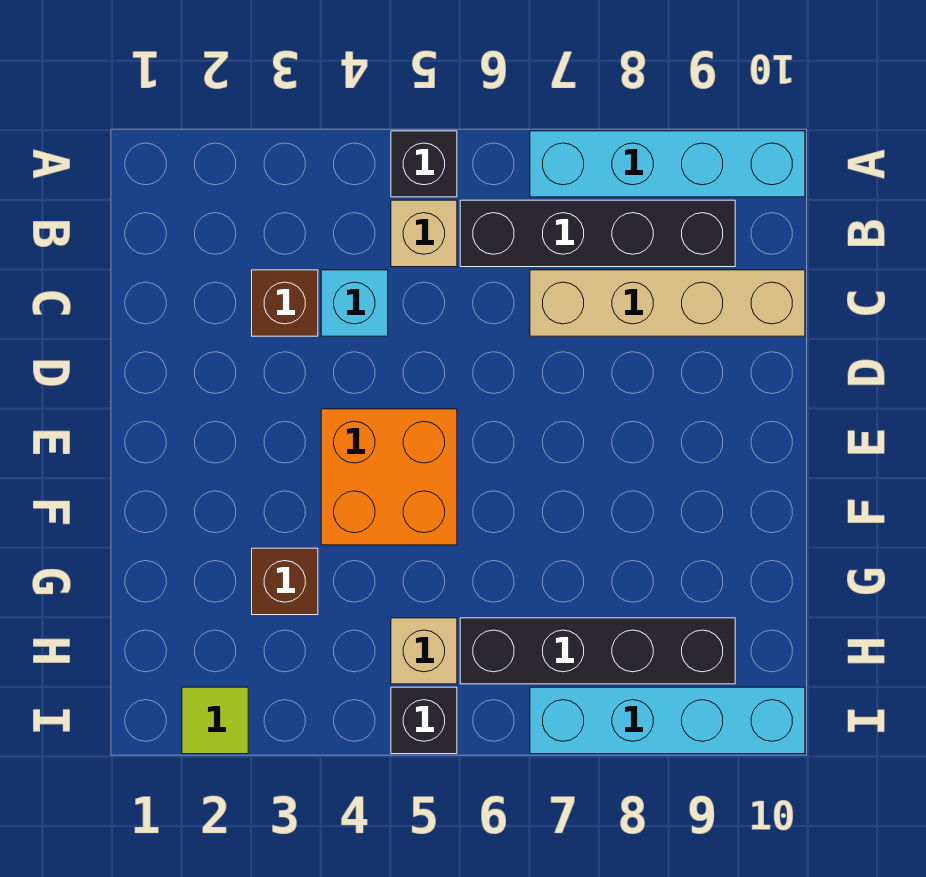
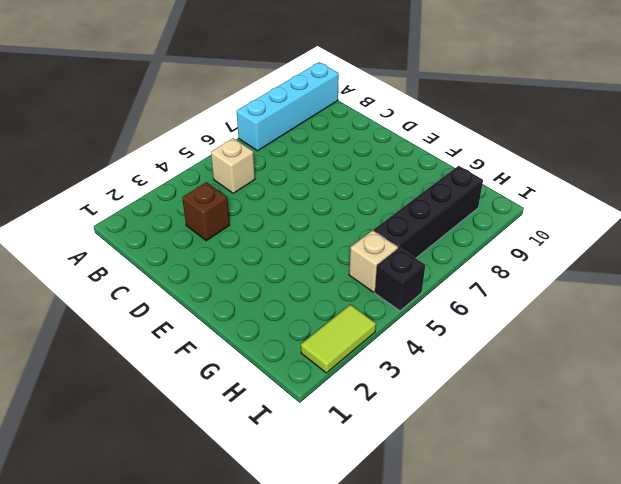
lime tile I2:I3 level 1 -> lime tile I2 level 1
none -> black brick A5 level 1
none -> black brick B6:B9 level 1
none -> cyan brick C4 level 1

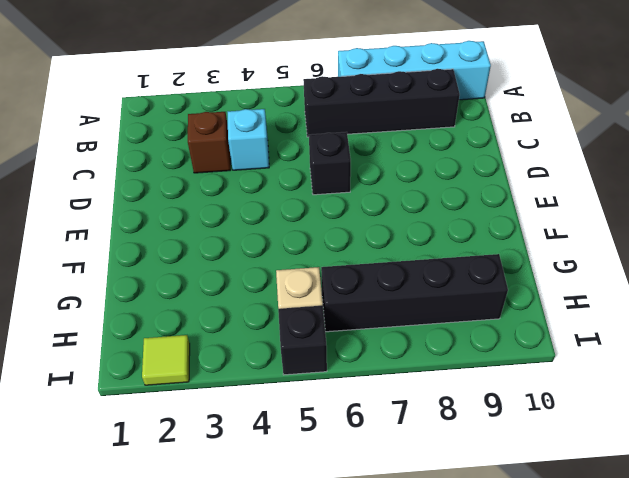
black brick D6 level 1 -> black brick A5 level 1
none -> tan brick B5 level 1
none -> tan brick C7:C10 level 1
none -> orange brick E4:F5 level 1

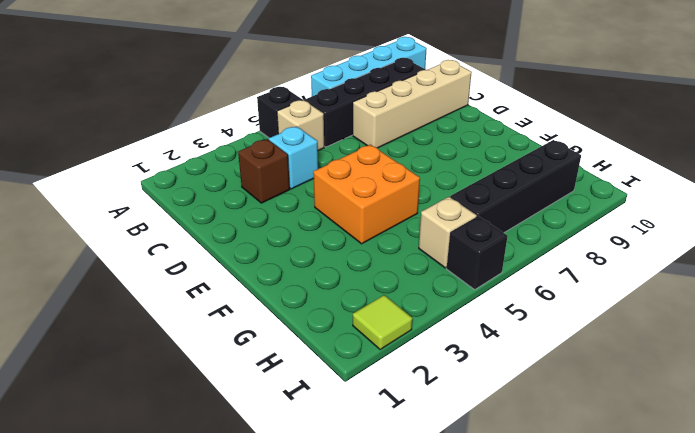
none -> brown brick G3 level 1
none -> cyan brick I7:I10 level 1

